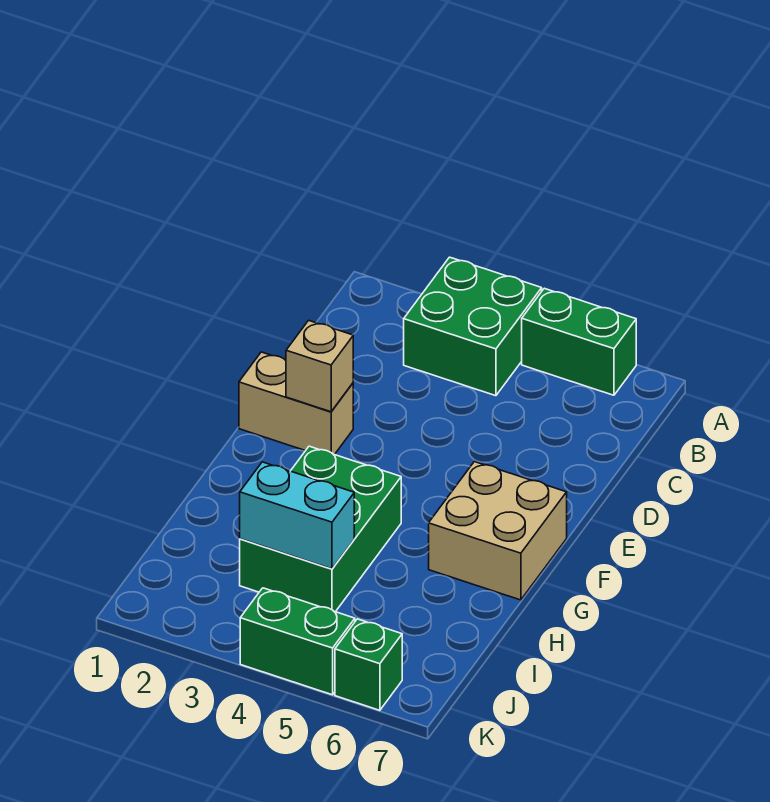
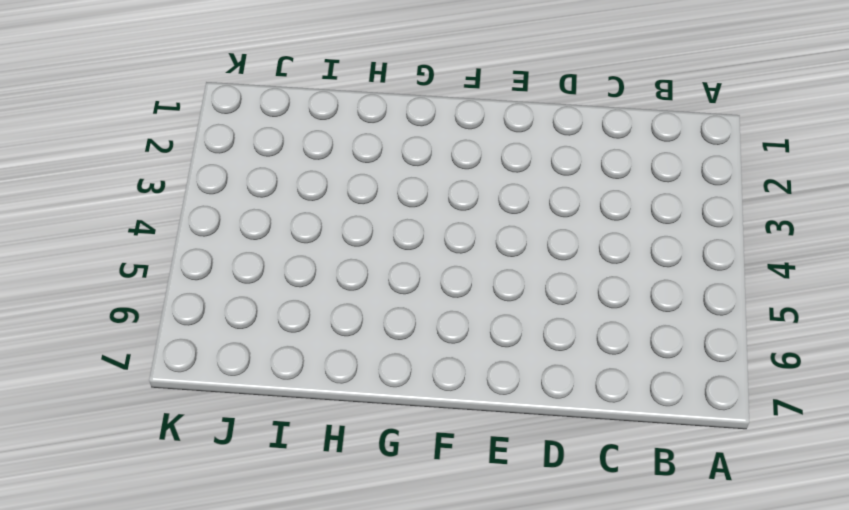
none -> green brick A3:B4 level 1
none -> green brick A5:A6 level 1

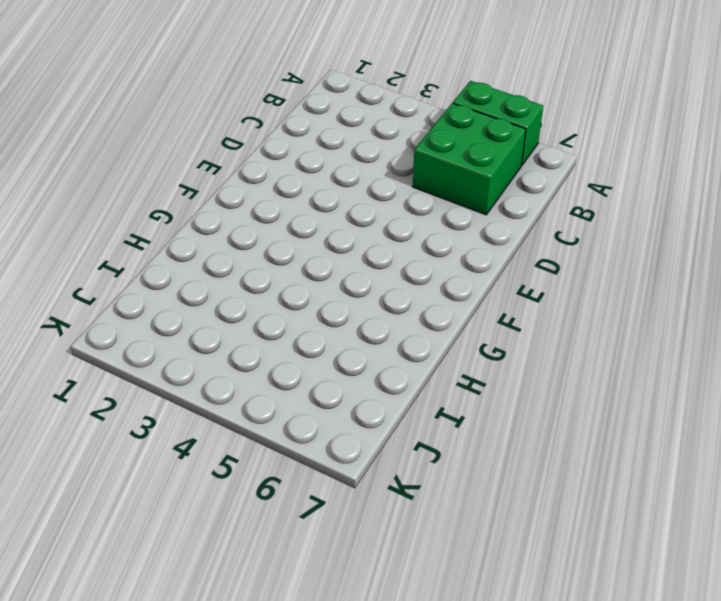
green brick B5:C6 level 1 -> green brick A3:B4 level 1
none -> tan brick E1:E2 level 1
none -> tan brick F6:G7 level 1

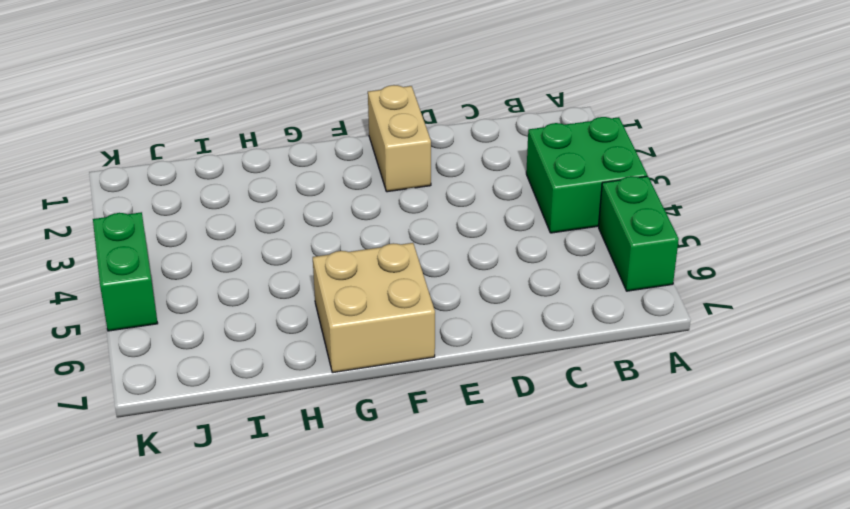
none -> green brick G3:I4 level 1
none -> green brick K6 level 1

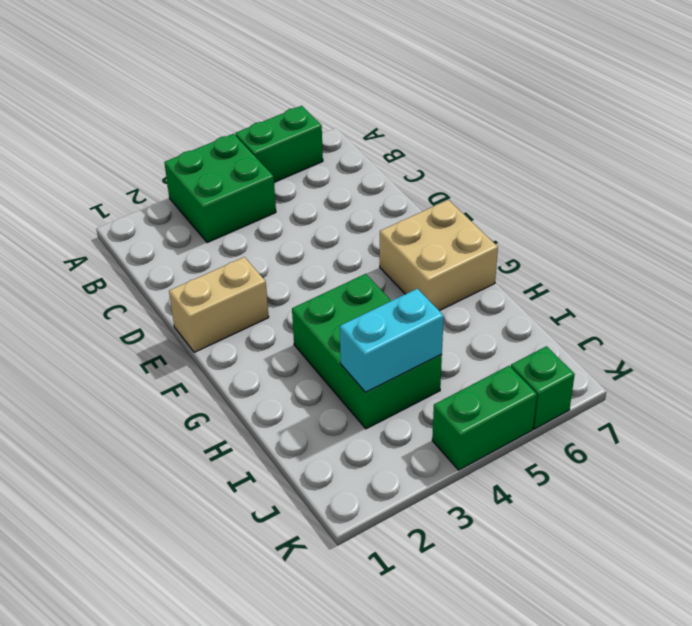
none -> tan brick E2 level 2

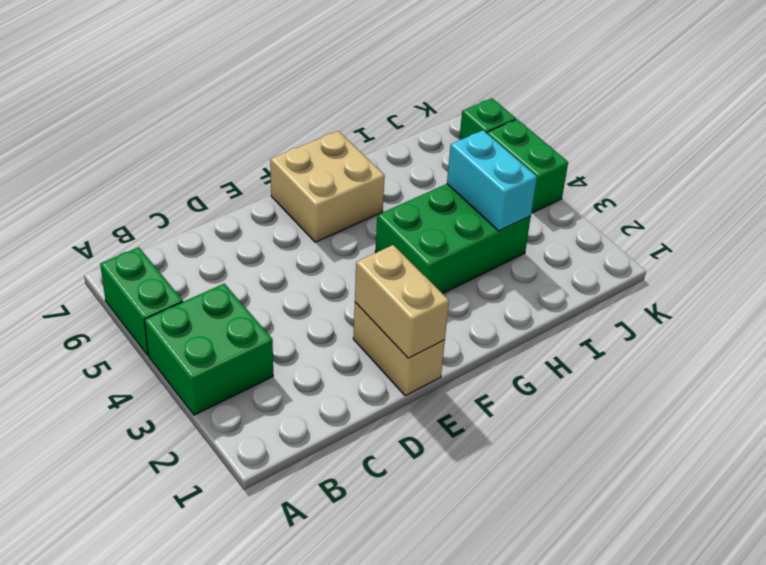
tan brick E1:E2 level 2 -> tan brick E2 level 2

